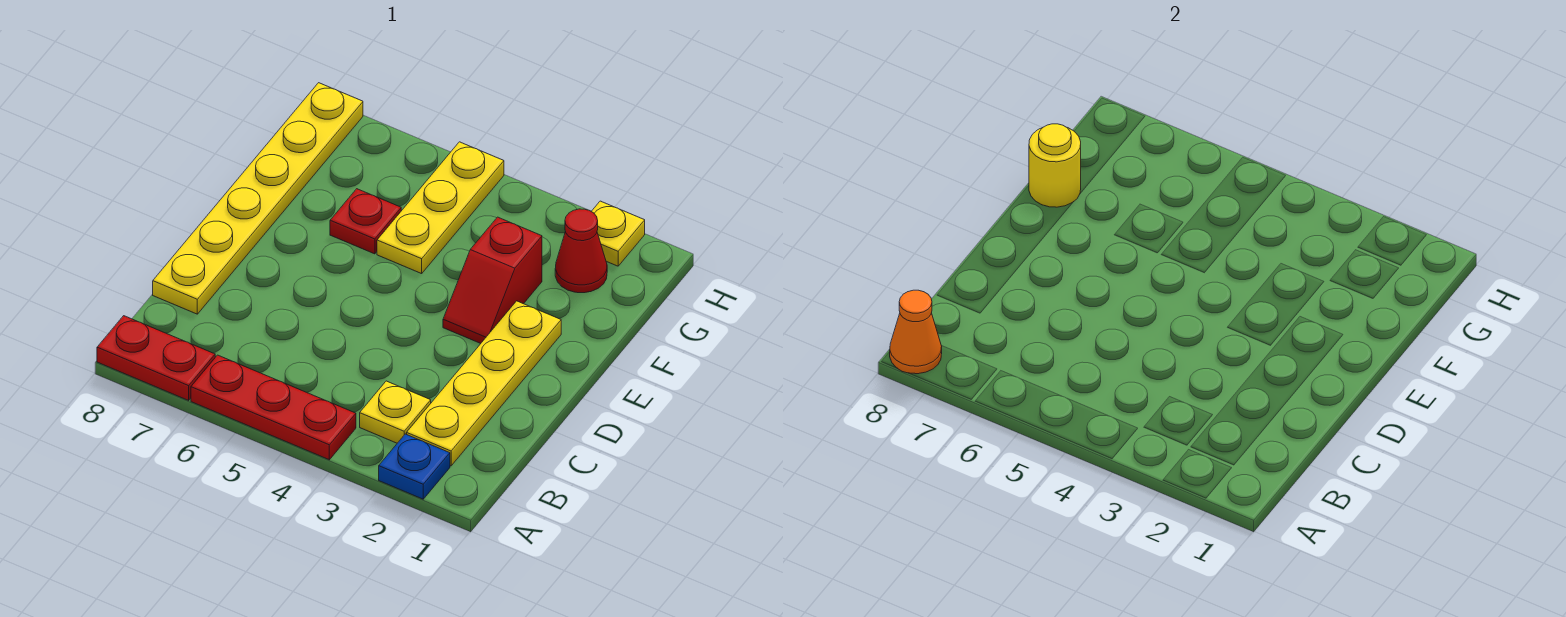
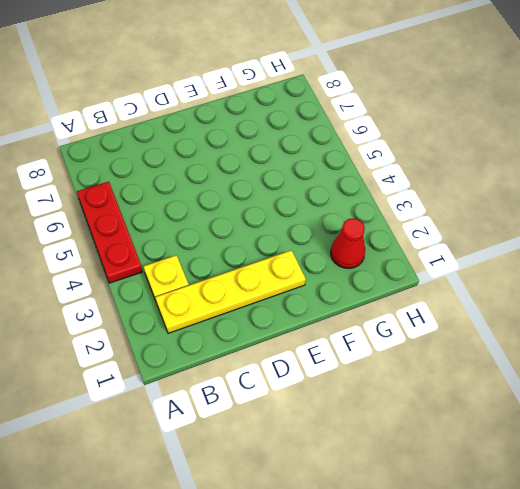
none -> blue plate A2 level 1
none -> red plate A7:A8 level 1
none -> yellow plate C8:H8 level 1

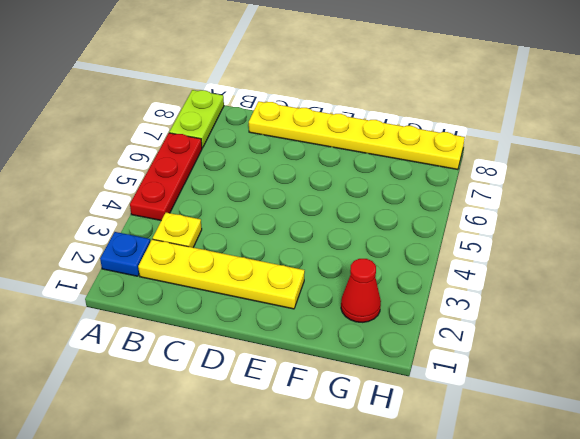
lime plate A7:A8 level 1 -> red plate A7:A8 level 1
none -> red slope E3:F3 level 1 top F
none -> yellow plate F5:H5 level 1
none -> red plate F6 level 1

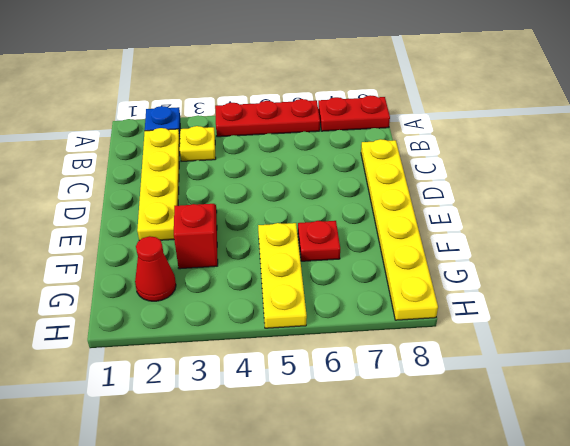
none -> yellow plate H2 level 1
none -> orange cone A8 level 2
none -> yellow round brick F8 level 2

